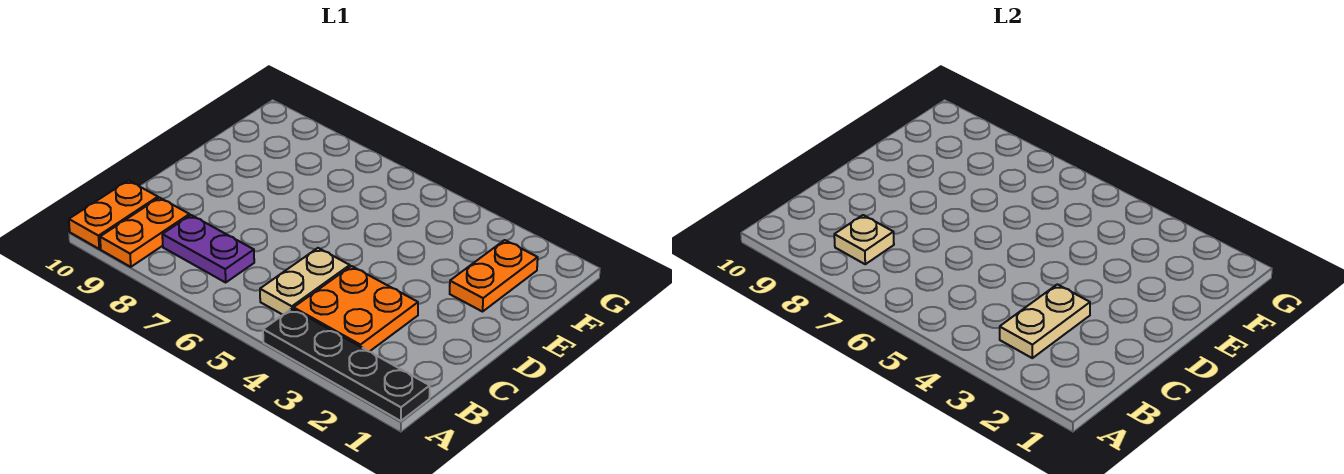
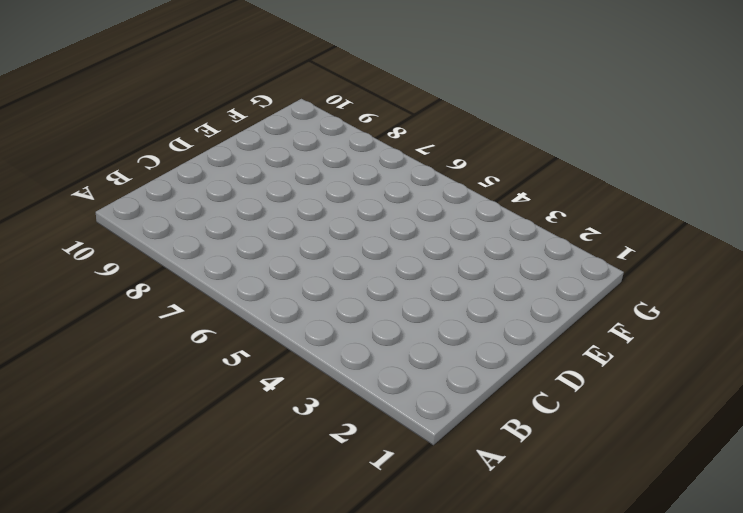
none -> black plate A1:A4 level 1
none -> orange plate A9:B9 level 1

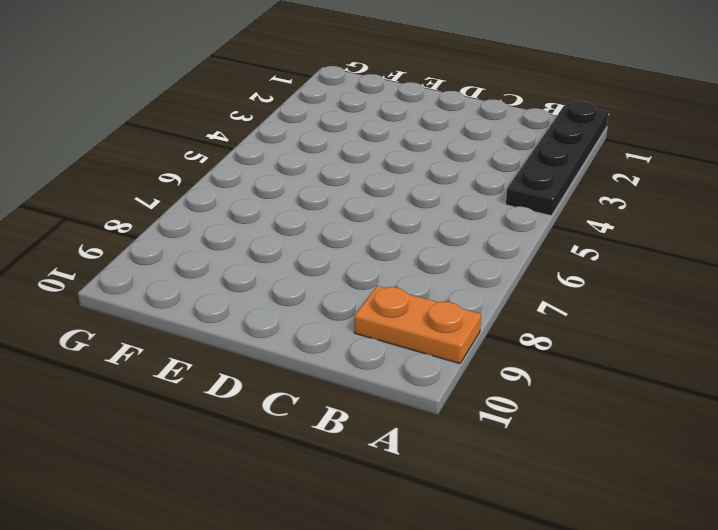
none -> orange plate A10:B10 level 1
none -> orange plate B3:C4 level 1

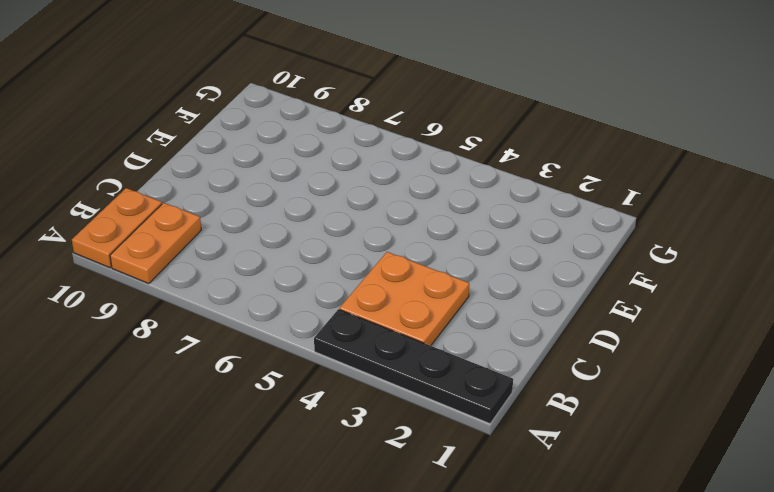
none -> tan plate B5:C5 level 1
none -> purple plate B7:B8 level 1

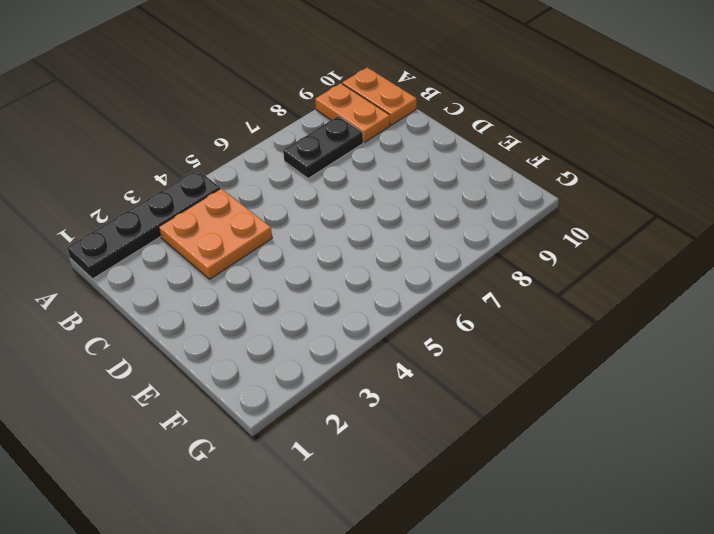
black plate B7:B8 level 1 -> purple plate B7:B8 level 1
none -> tan plate B5:C5 level 1
none -> orange plate E2:F2 level 1

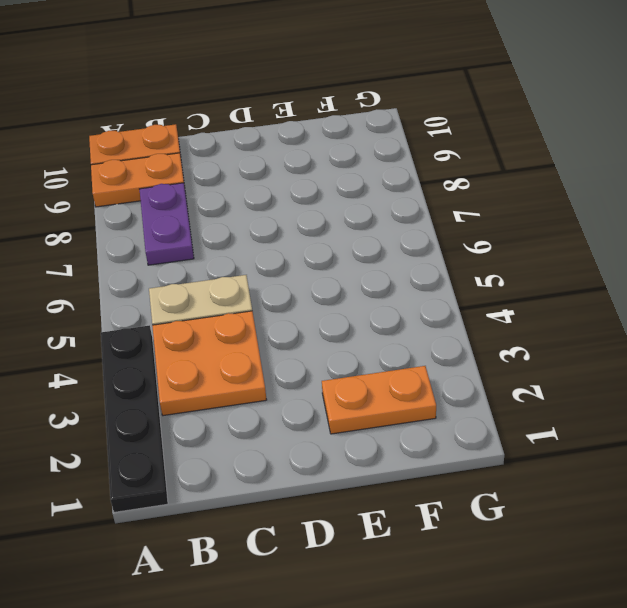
none -> tan plate B3:C3 level 2
none -> tan plate B8 level 2

